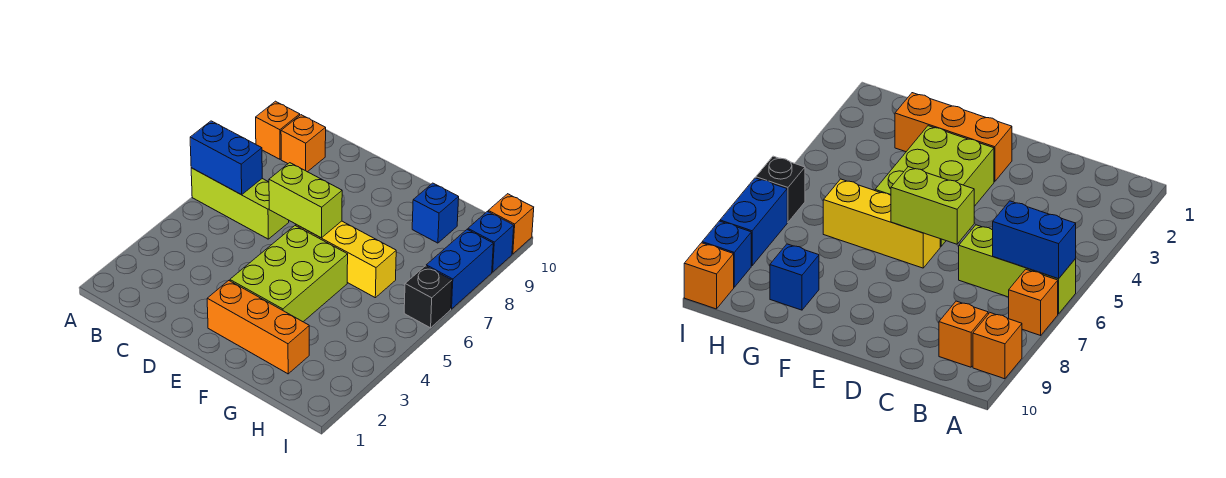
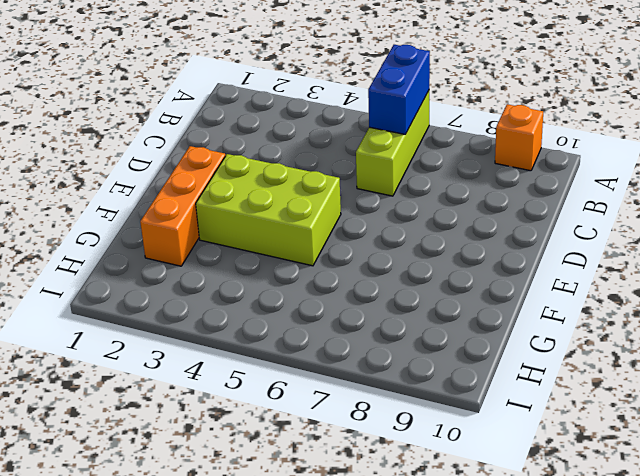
none -> orange brick A7 level 1
none -> orange brick B9 level 1
none -> yellow brick E6:G6 level 1

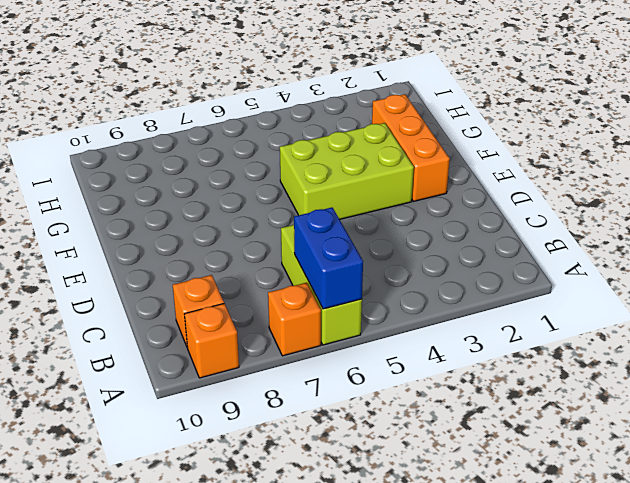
none -> yellow brick E6:G6 level 1
none -> blue brick G9 level 1
none -> black brick I6 level 1

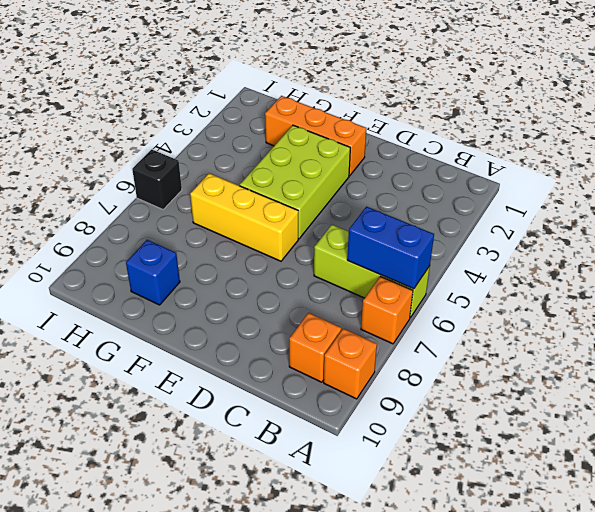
none -> blue brick I7:I8 level 1
none -> blue brick I9 level 1
none -> orange brick I10 level 1

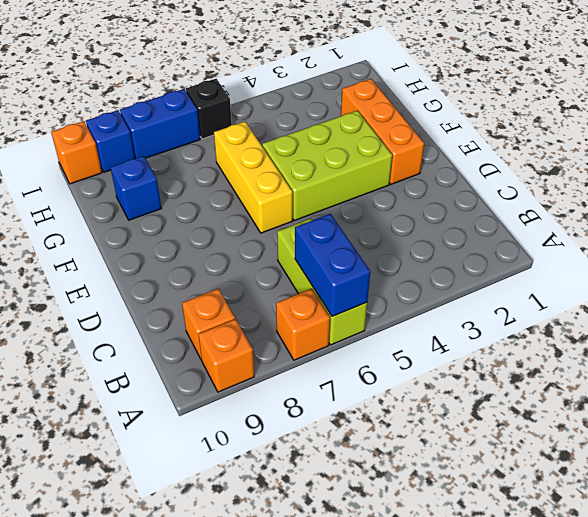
none -> lime brick D6:E6 level 2

